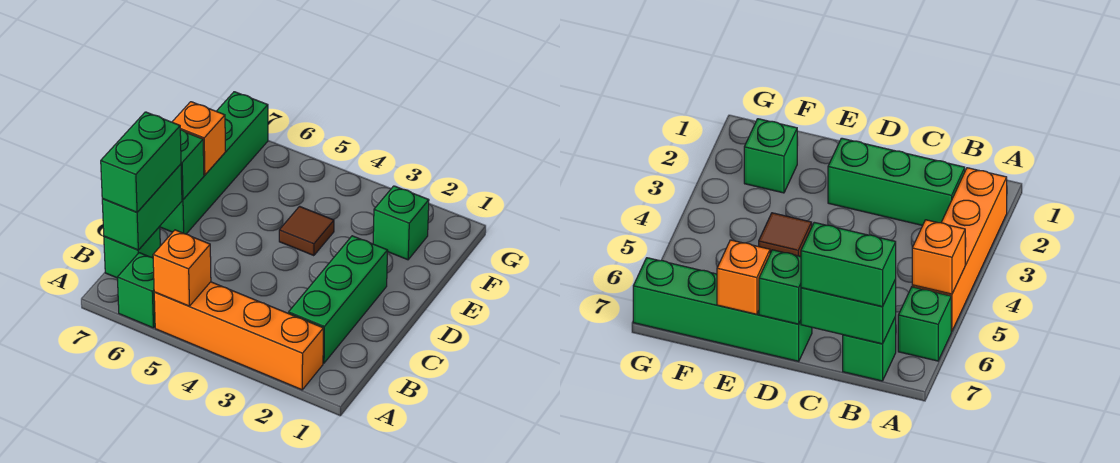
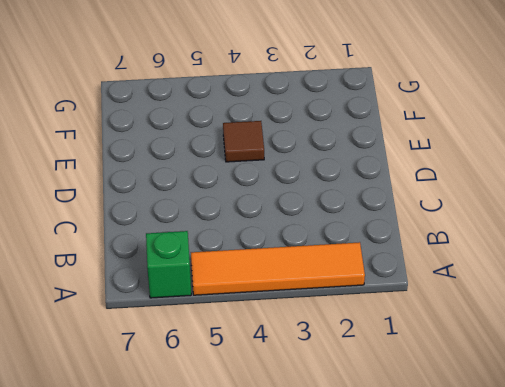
orange tile A2:A5 level 1 -> orange brick A2:A5 level 1
none -> green brick B2:D2 level 1
none -> green brick B7 level 1
none -> green brick D7:G7 level 1

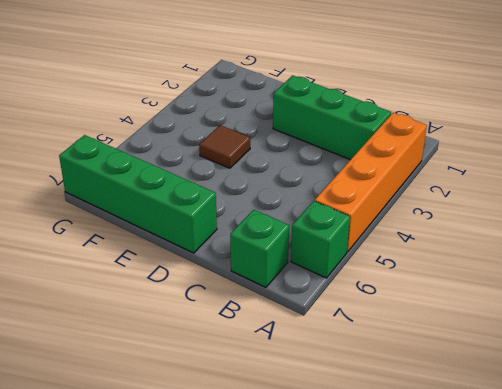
none -> green brick F2 level 1
none -> orange brick A5 level 2
none -> green brick B7:C7 level 2

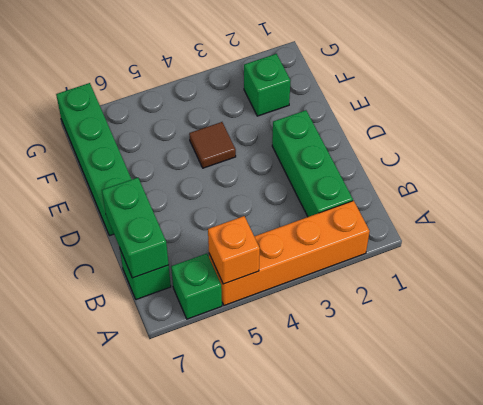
none -> green brick D7 level 2
none -> orange brick E7 level 2
none -> green brick B7:C7 level 3

